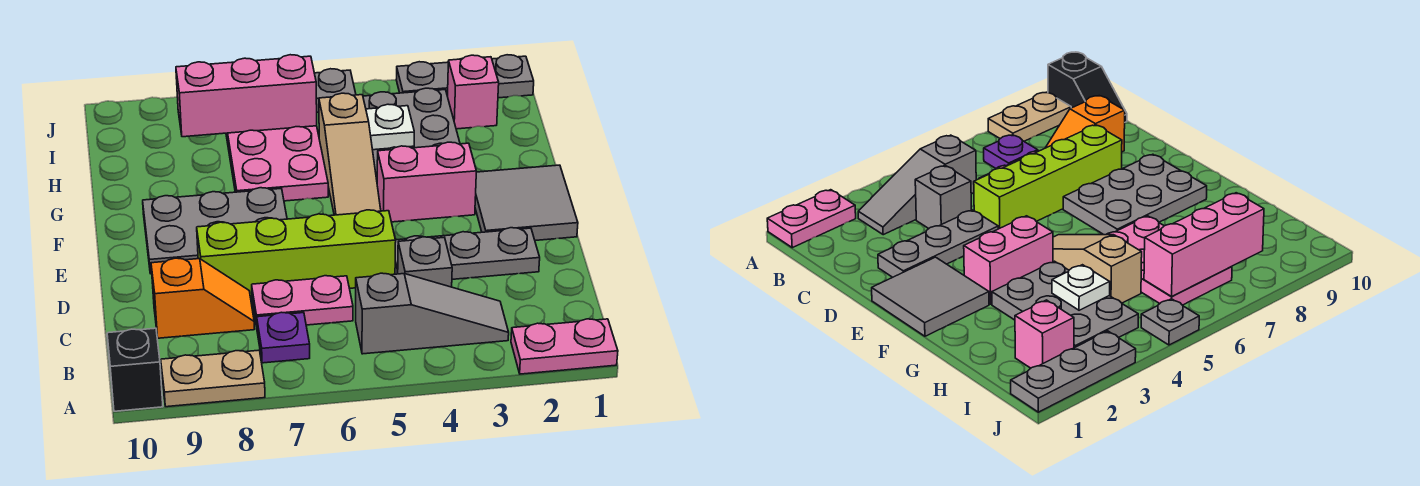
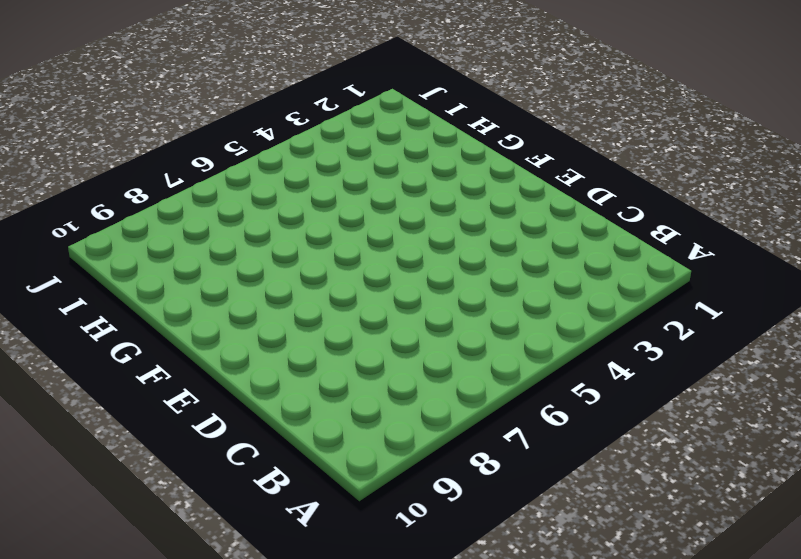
none -> pink plate A1:A2 level 1
none -> tan plate A8:A9 level 1
none -> black slope A10:B10 level 1 top A

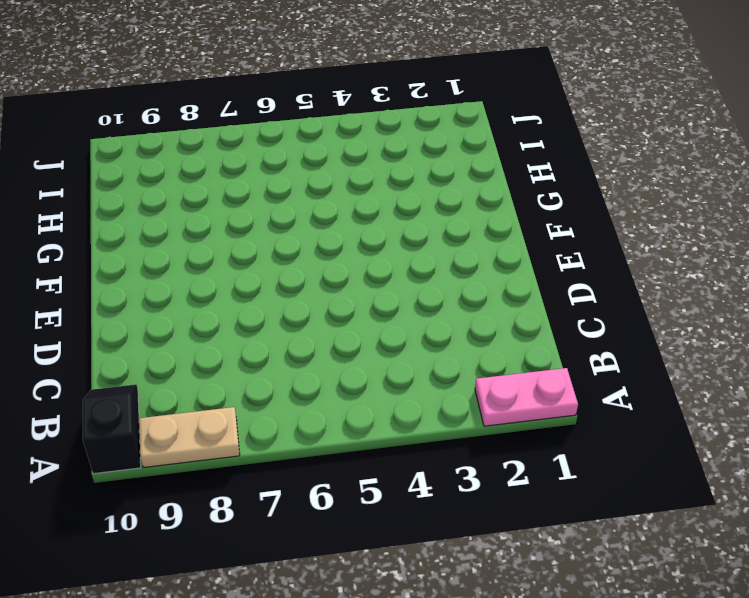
none -> grey slope B3:B5 level 1 top 5
none -> purple plate B7 level 1
none -> grey brick C4 level 1

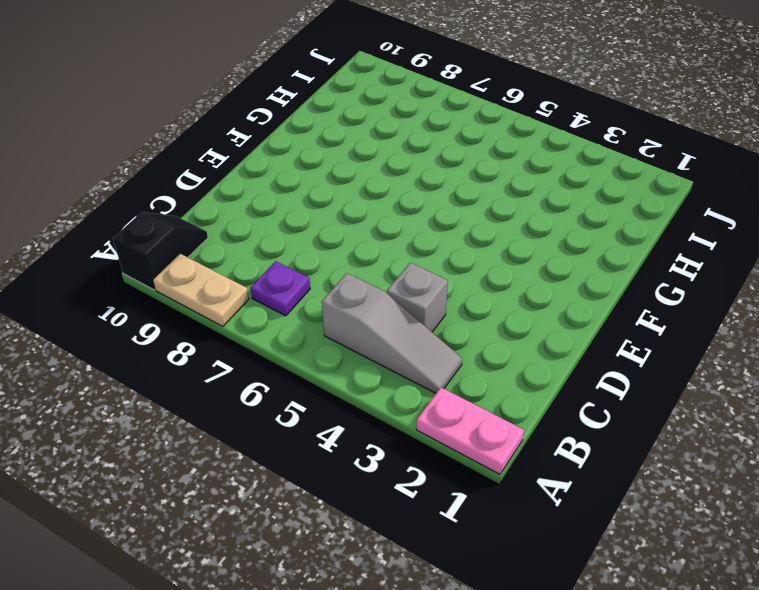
none -> pink plate C6:C7 level 1
none -> orange slope C8:C9 level 1 top 9
none -> grey plate D2:D4 level 1

